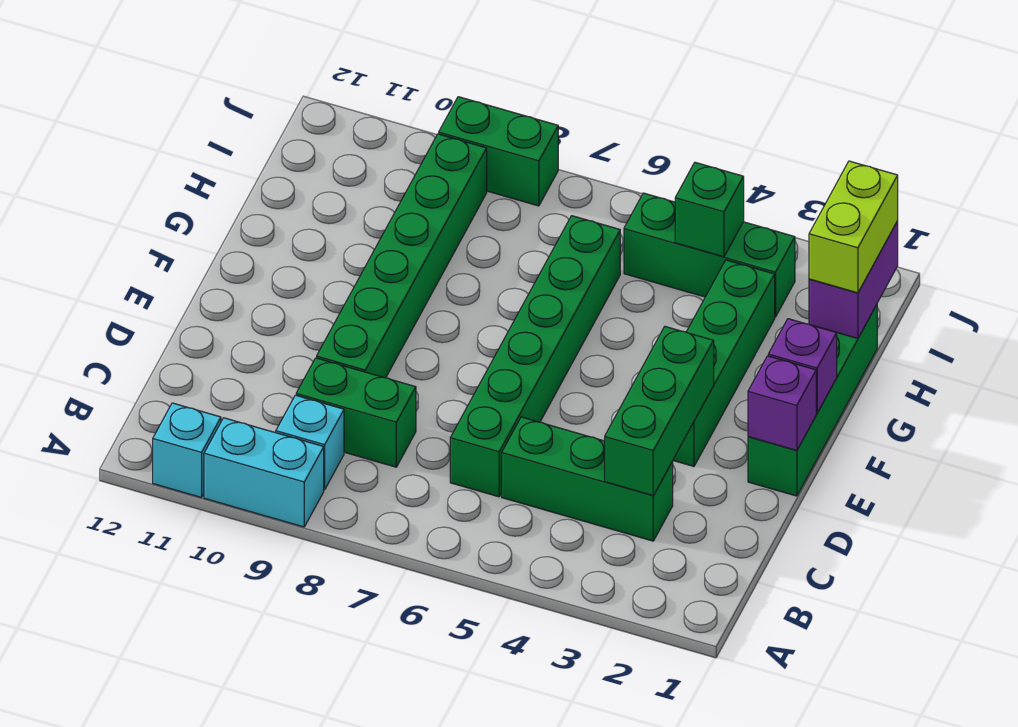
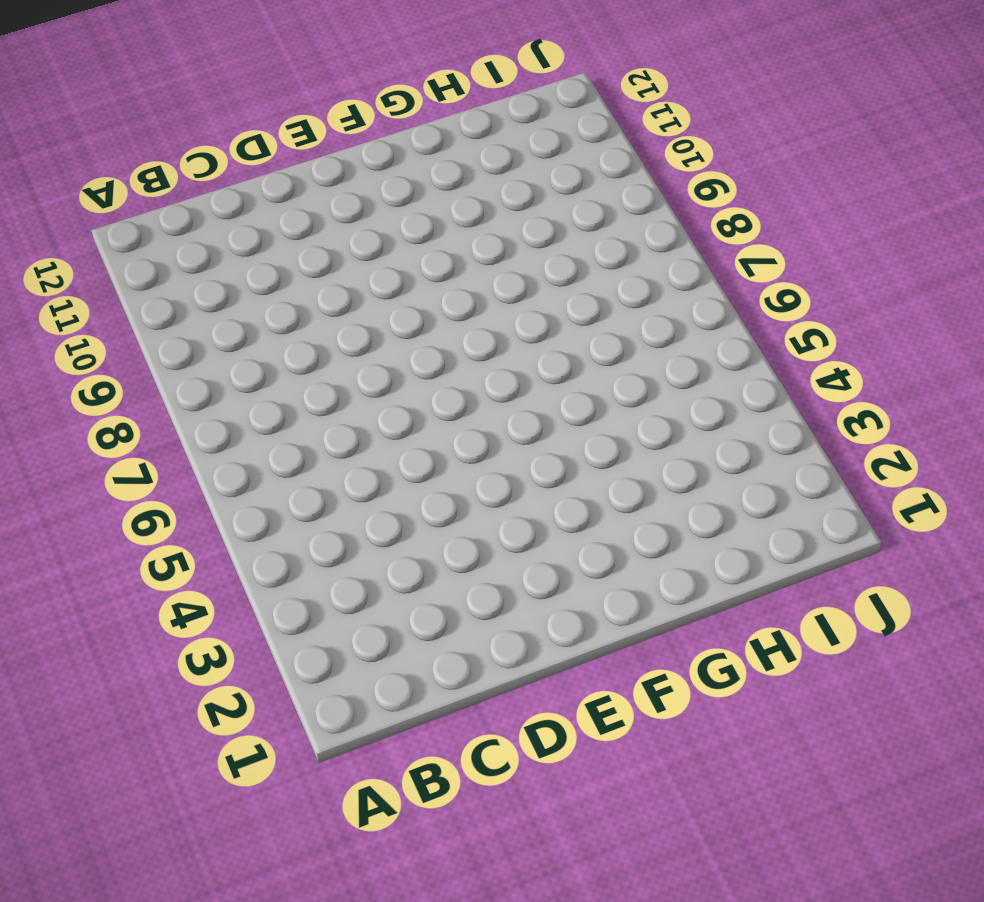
none -> cyan brick A9:A10 level 1
none -> cyan brick A11 level 1
none -> cyan brick B9 level 1

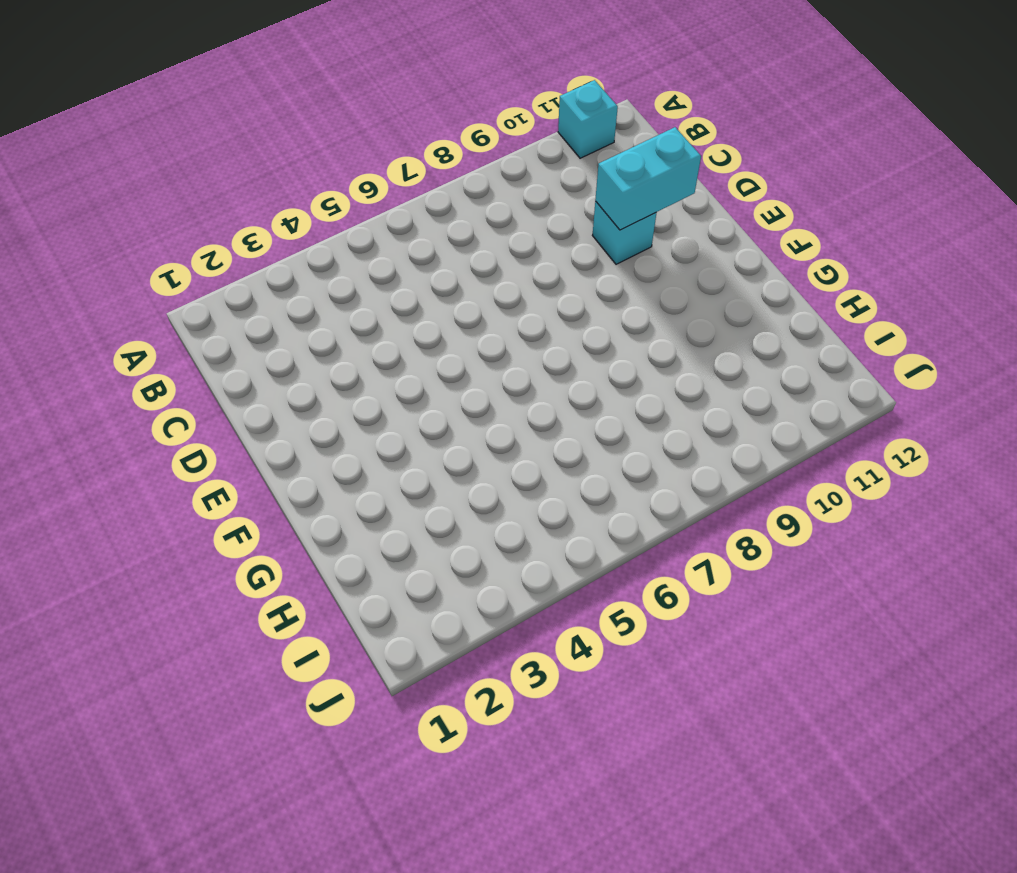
cyan brick D10 level 1 -> cyan brick B9 level 1
cyan brick D10:D11 level 2 -> cyan brick A9:A10 level 1
none -> green brick C3:C5 level 1
none -> green brick C6:H6 level 1
none -> green brick C8:C9 level 1

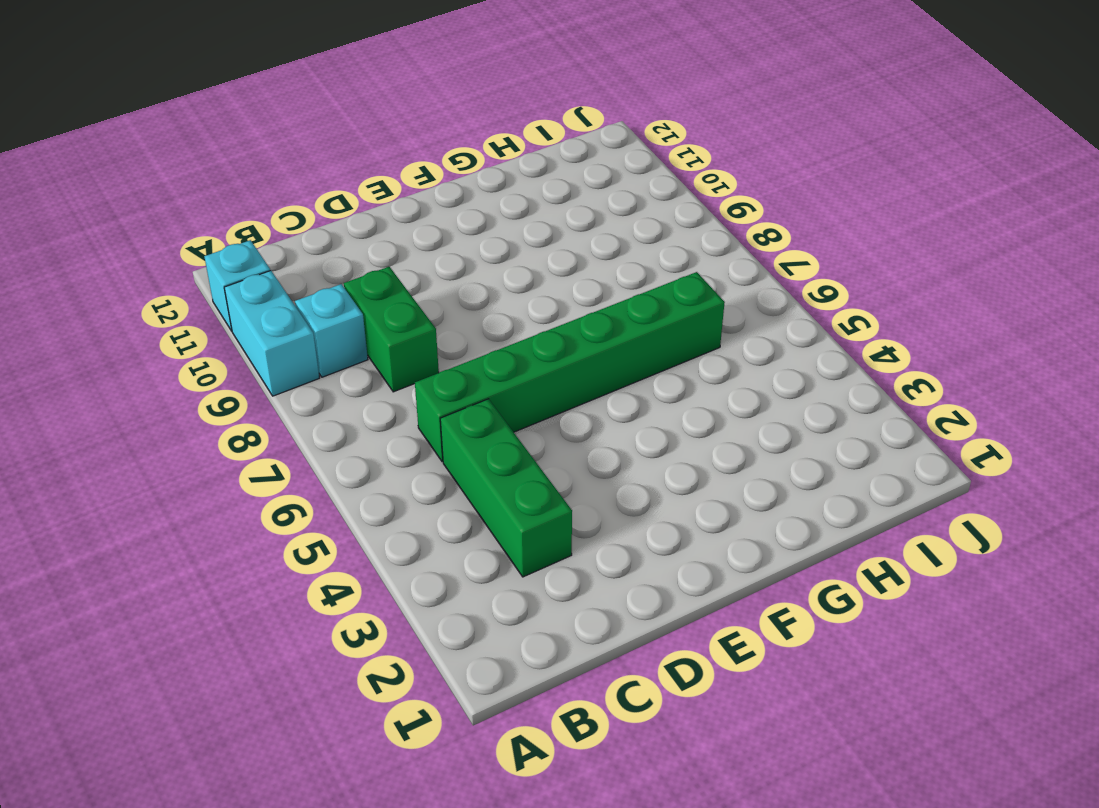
none -> green brick D9:I9 level 1
none -> green brick E1:H1 level 1
none -> green brick E3:H3 level 1

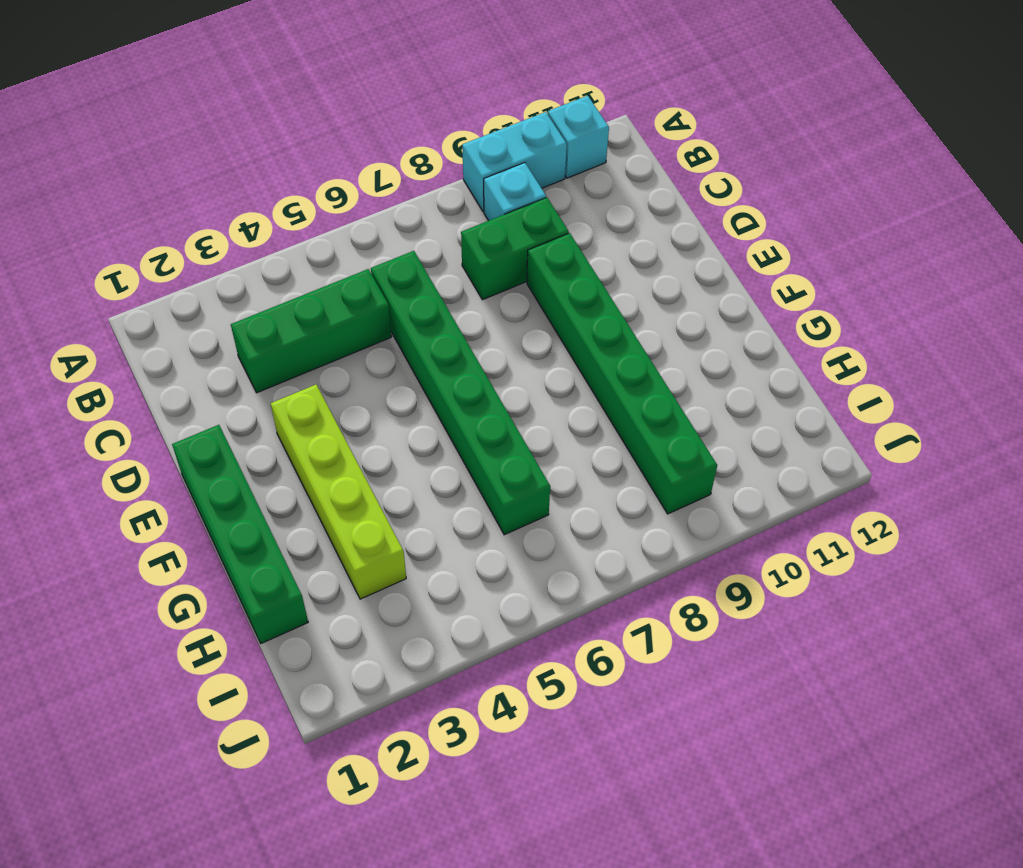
lime brick E3:H3 level 1 -> green brick E3:H3 level 1
none -> green brick I3:I5 level 1
none -> green brick J8:J9 level 1
none -> green brick C3:E3 level 2

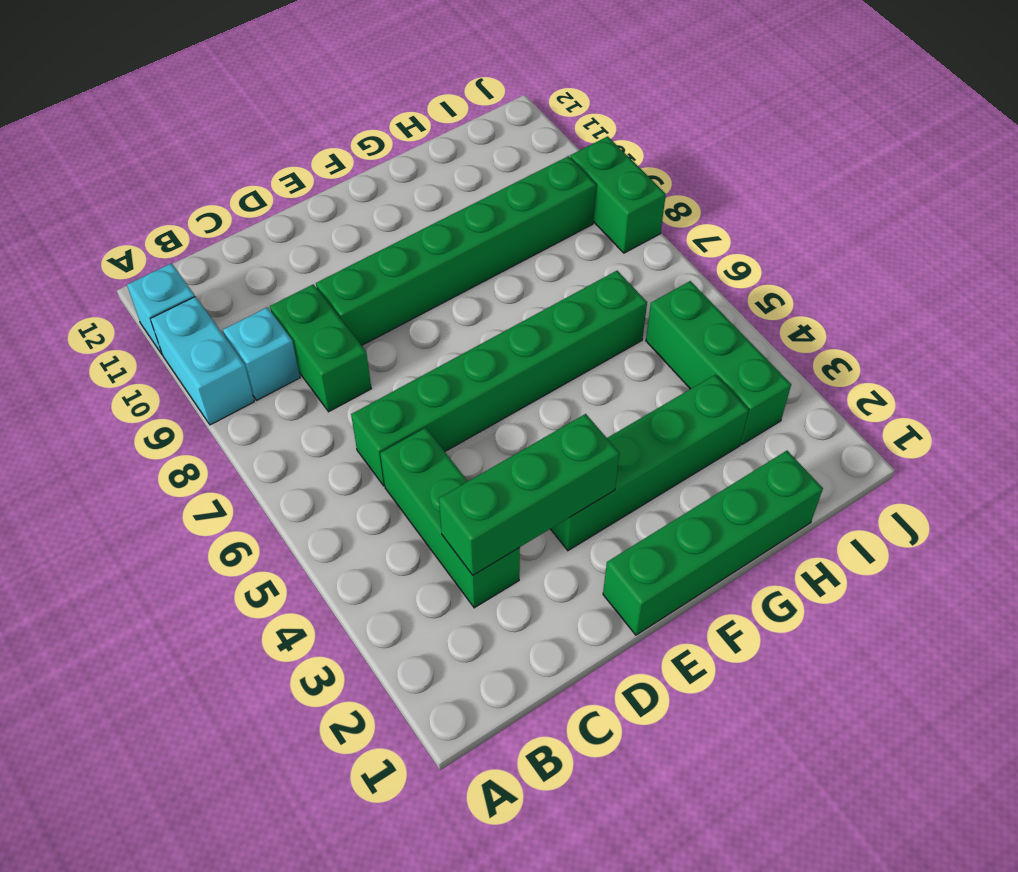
none -> purple brick E1 level 2
none -> purple brick F1 level 2
none -> purple brick H1:I1 level 2

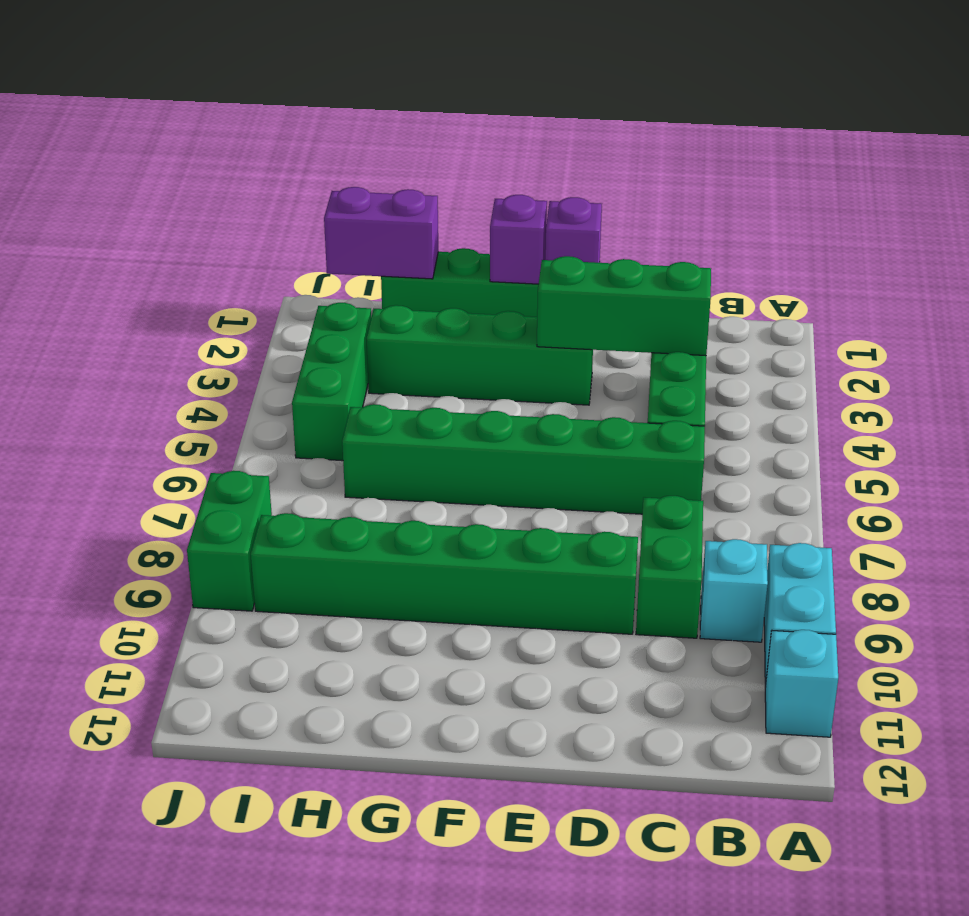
none -> green brick I4 level 2
none -> lime brick H1:I1 level 3

